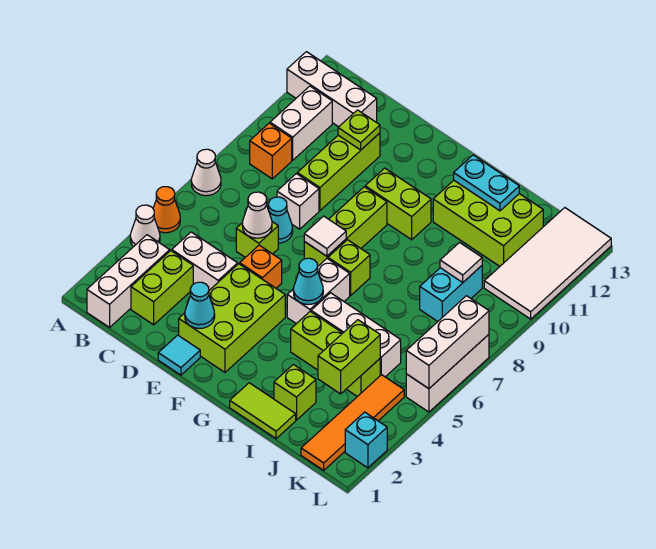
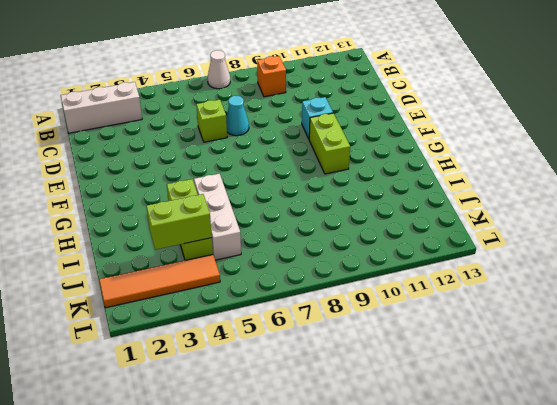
cyan brick E10 level 1 -> cyan brick L2 level 1
none -> white cone A4 level 1
none -> orange cone A5 level 1
none -> white brick A12:C12 level 1
none -> white brick B10:B11 level 1

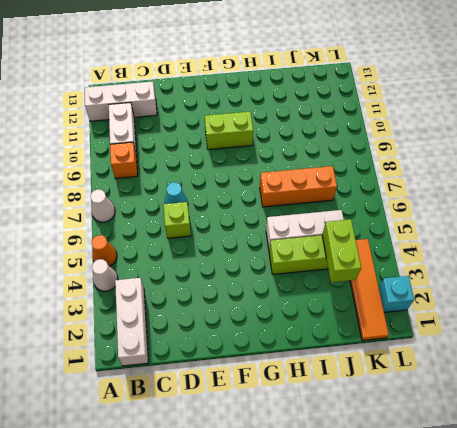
orange brick H7:J7 level 1 -> none
none -> lime brick C2:C3 level 1
none -> white brick C4:D4 level 1
none -> white brick D8 level 1
none -> lime brick D9:D11 level 1

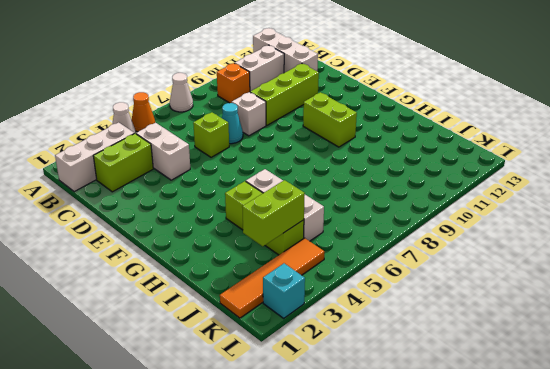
none -> cyan tile E1 level 1
none -> lime brick E2:F4 level 1
none -> orange brick E5 level 1
none -> lime brick F7:F9 level 1

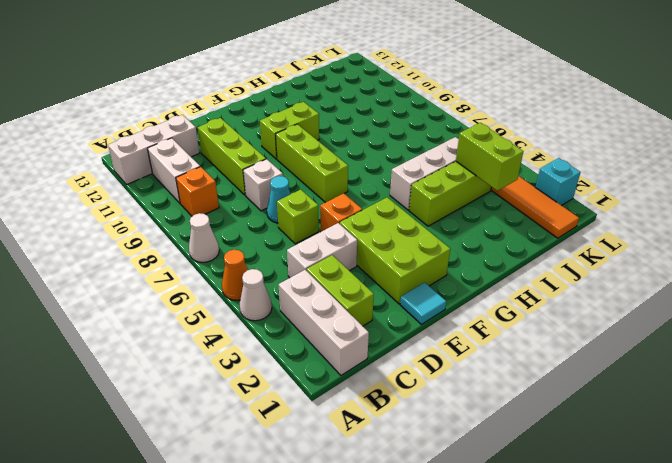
none -> white brick G5:G6 level 1
none -> lime brick G7 level 1
none -> lime tile H1:I1 level 1
none -> lime brick H11:J12 level 1

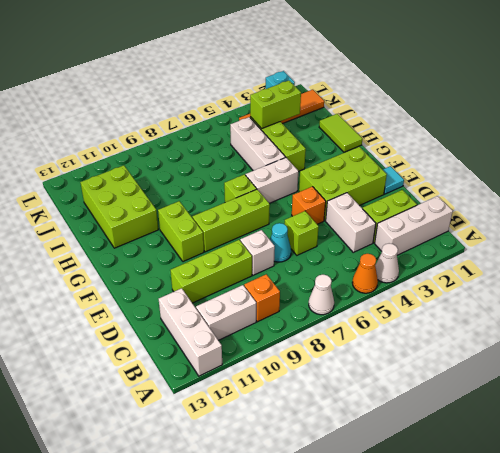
none -> lime brick I2 level 1
none -> cyan brick J8:J9 level 1
none -> white tile K10:L13 level 1
none -> white brick L5:L7 level 1

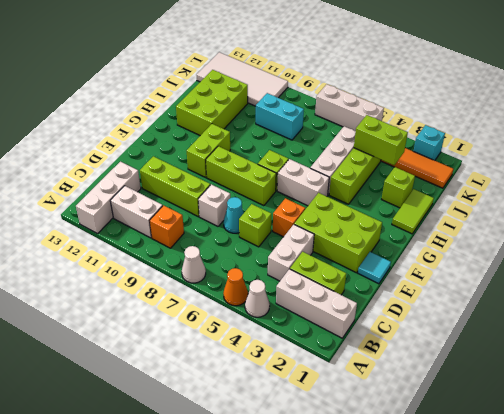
none -> white cone D6 level 2
none -> lime plate D11 level 2
none -> cyan cone E2 level 2
none -> white tile F7 level 2

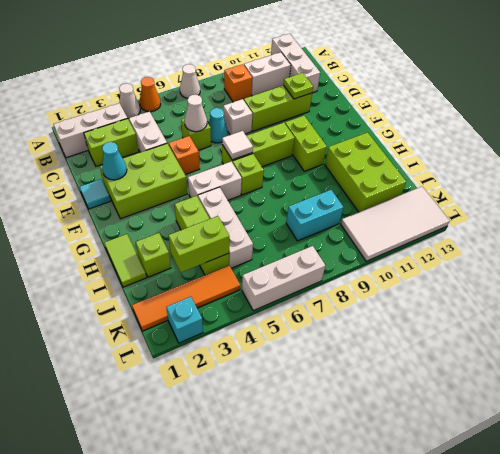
none -> cyan cone G5 level 2
none -> cyan plate H12:I12 level 2
none -> white tile J9 level 2
none -> white brick L5:L7 level 2

